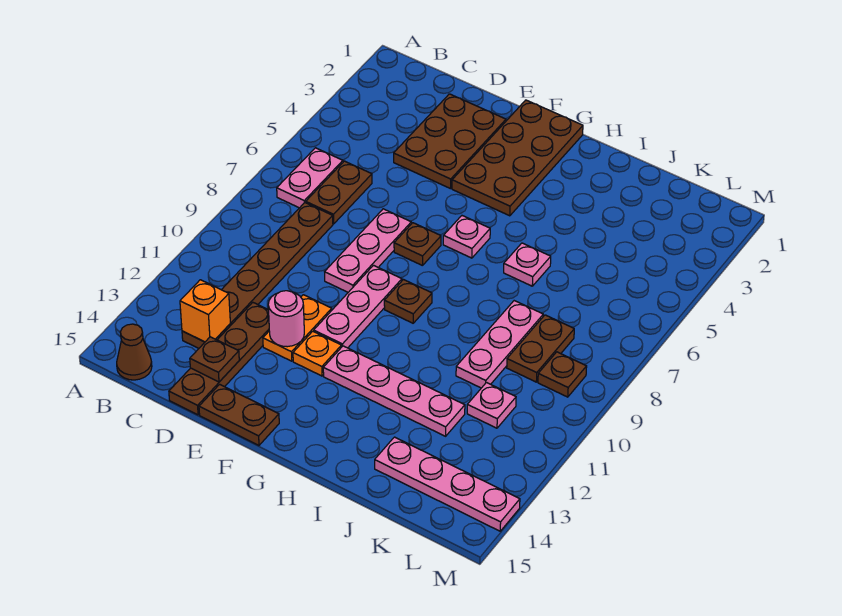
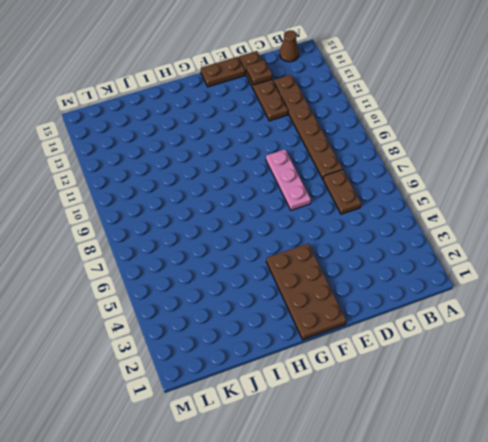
none -> pink plate B6:B7 level 1
none -> brown plate D2:E4 level 1
none -> orange plate E11:E12 level 1

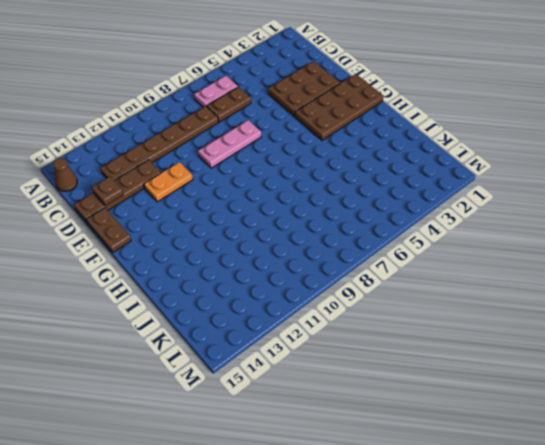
none -> brown plate F7 level 1
none -> pink plate F9:F11 level 1
none -> orange plate F12 level 1

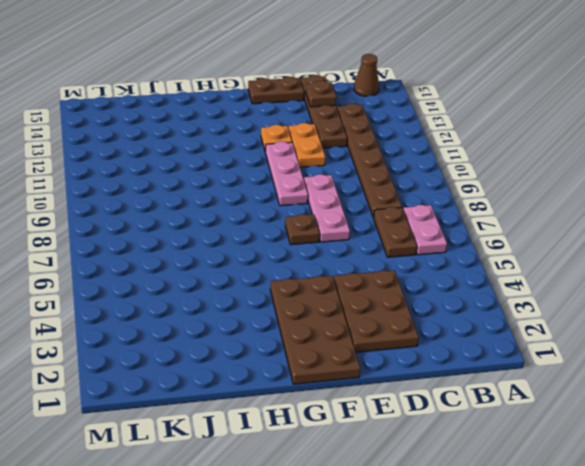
none -> pink plate G6 level 1
none -> brown plate G9 level 1
none -> pink plate G12:J12 level 1

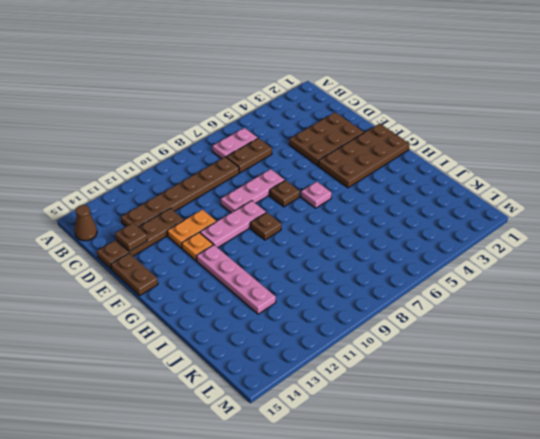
none -> pink plate I6 level 1
none -> pink plate J8:J10 level 1
none -> pink plate J14:M14 level 1

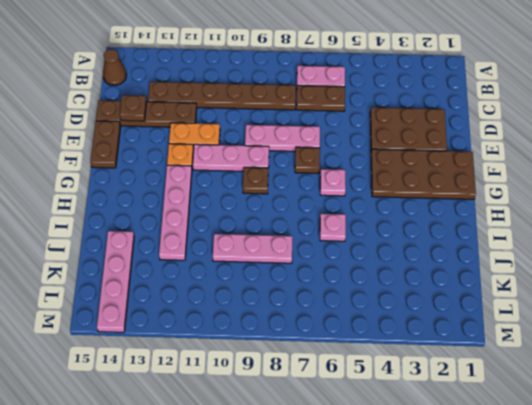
none -> brown plate K8:K9 level 1
none -> pink plate K11 level 1
none -> brown plate L9 level 1

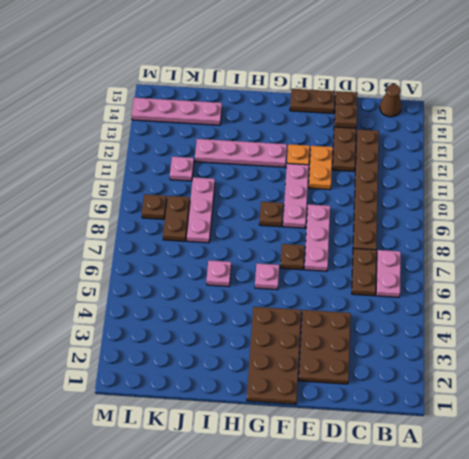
none -> orange brick C13 level 2
none -> pink round brick E12 level 2

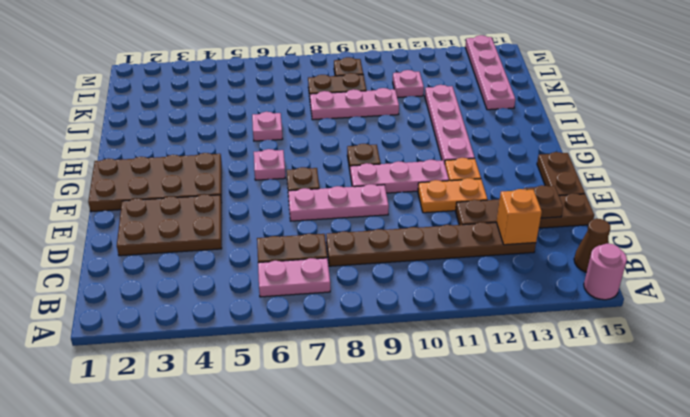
pink round brick A15 level 1 -> pink round brick E12 level 2

